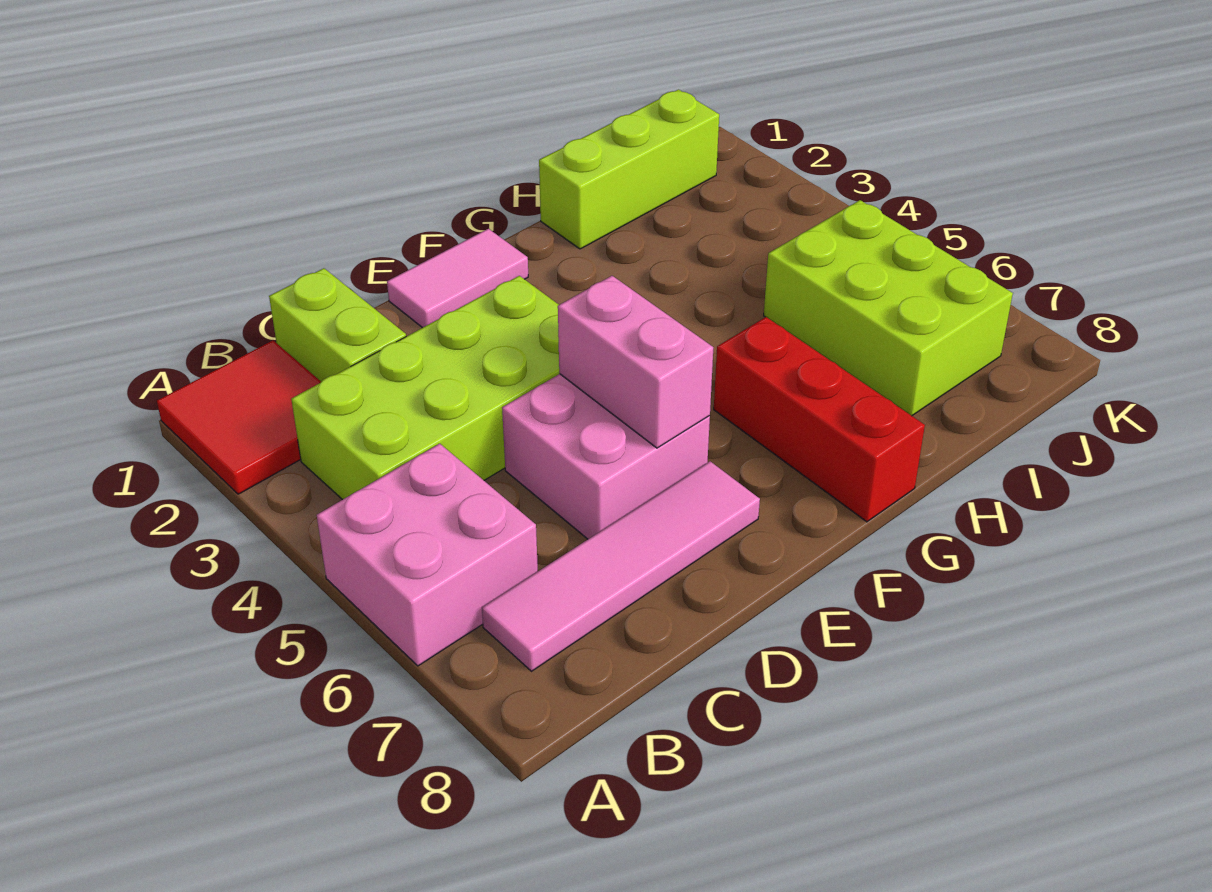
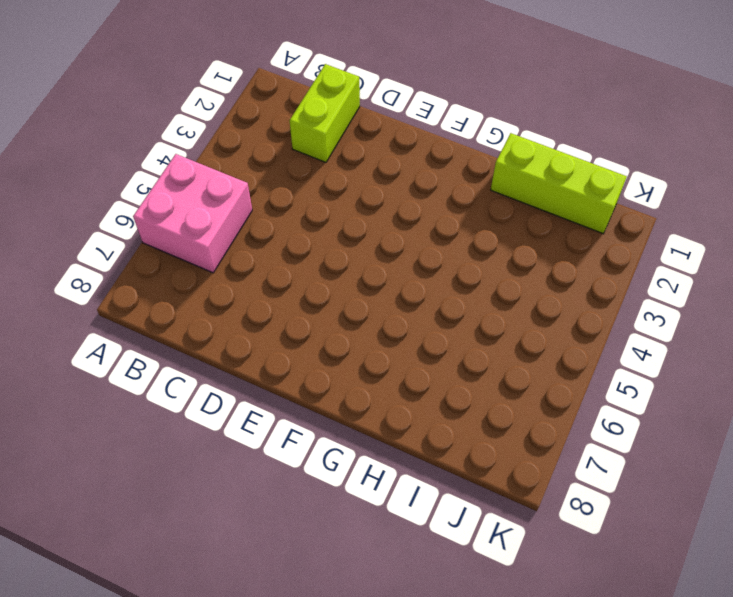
none -> red tile A1:B2 level 1
none -> lime brick B3:E4 level 1

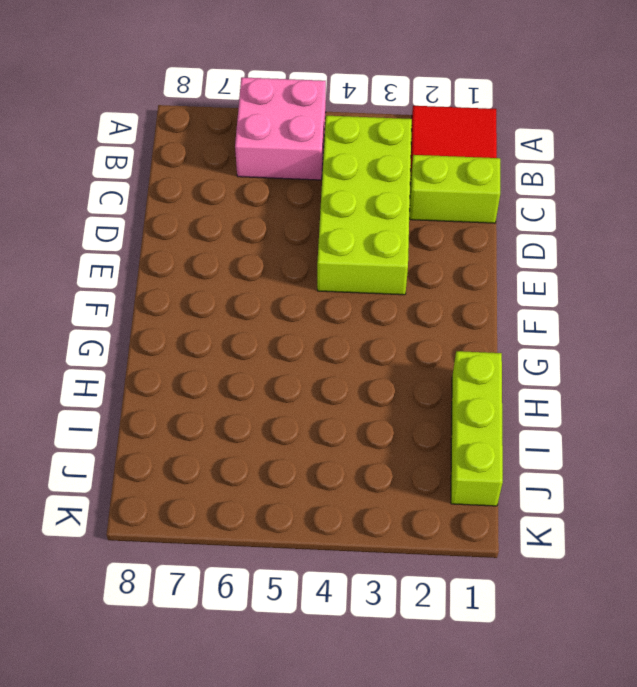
none -> pink tile B7:E7 level 1
none -> pink brick D5:E6 level 1

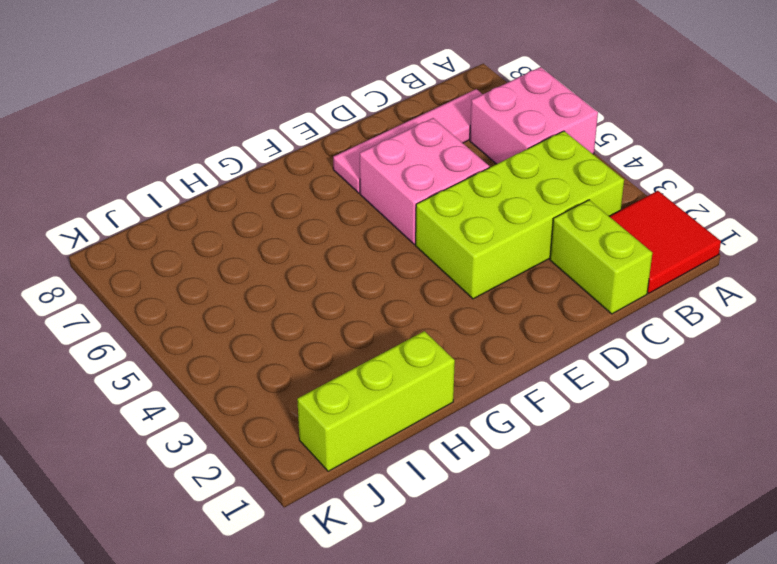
none -> pink tile E1:F1 level 1
none -> red brick G6:G8 level 1

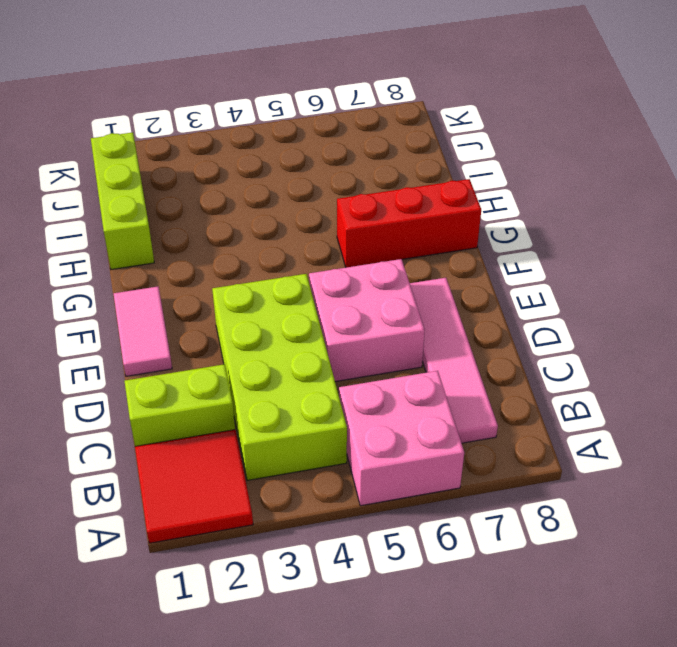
none -> lime brick I5:J7 level 1
none -> pink brick E5:E6 level 2

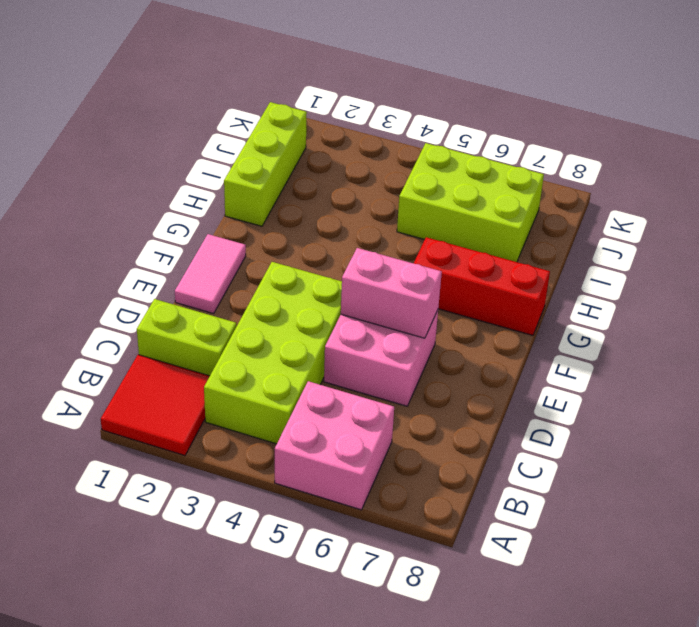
none -> pink tile B7:E7 level 1

